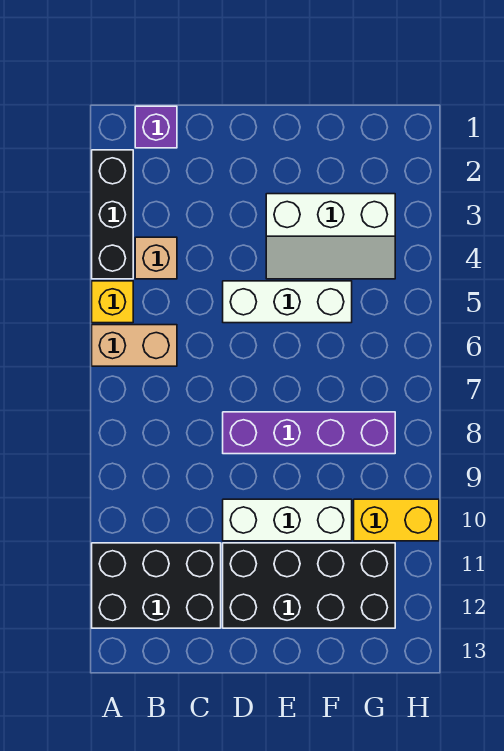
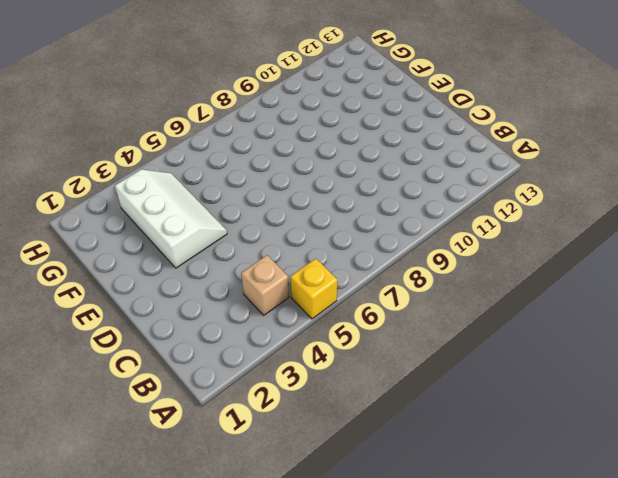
none -> black brick A2:A4 level 1
none -> tan brick A6:B6 level 1
none -> black brick A11:C12 level 1

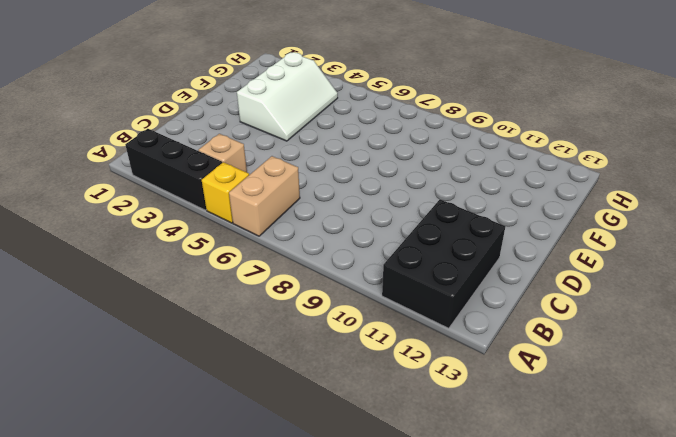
none -> purple brick B1 level 1
none -> white brick D5:F5 level 1
none -> purple brick D8:G8 level 1

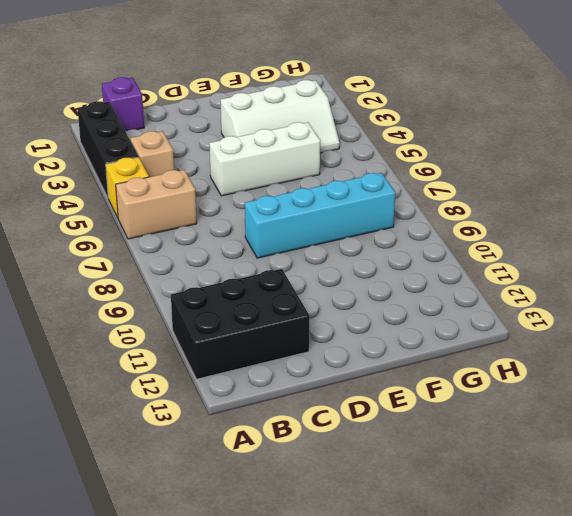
cyan brick D8:G8 level 1 -> purple brick D8:G8 level 1
none -> white brick D10:F10 level 1
none -> black brick D11:G12 level 1
none -> yellow brick G10:H10 level 1

